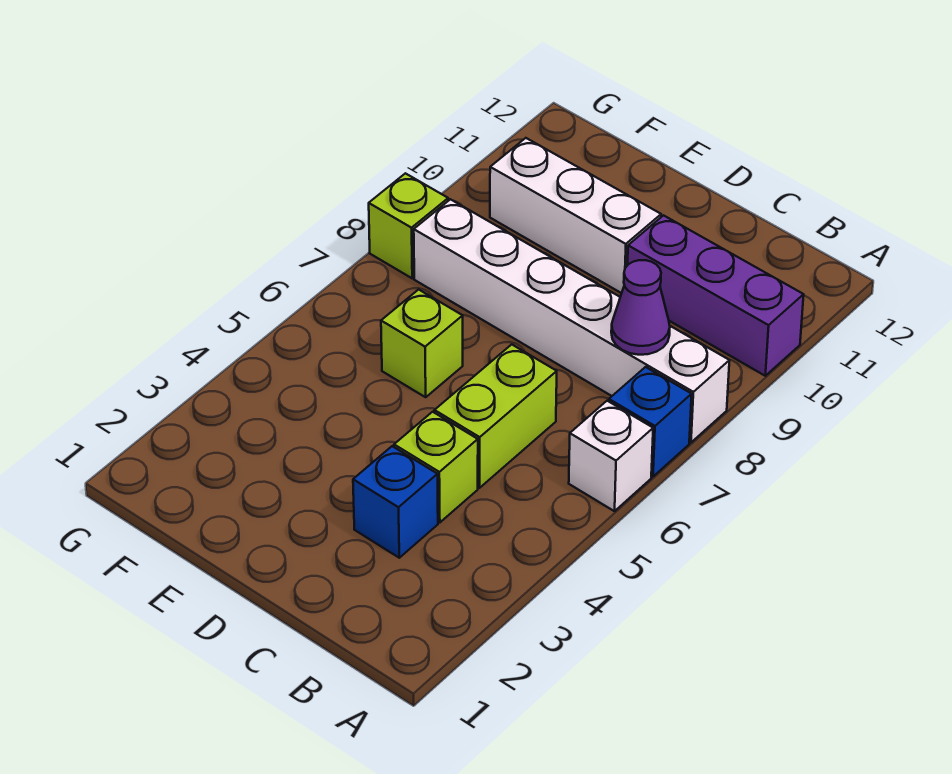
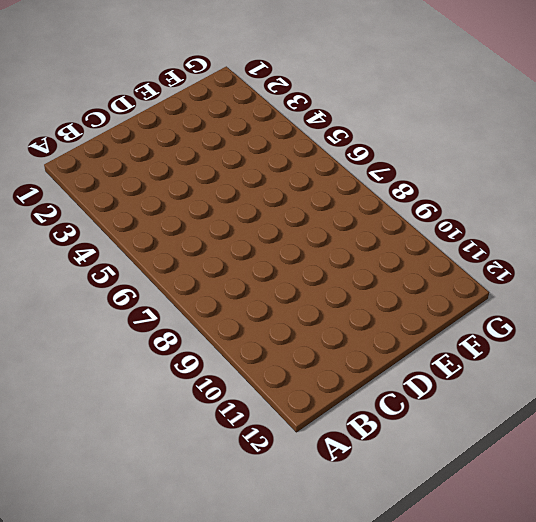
none -> white brick A6 level 1
none -> blue brick A7 level 1

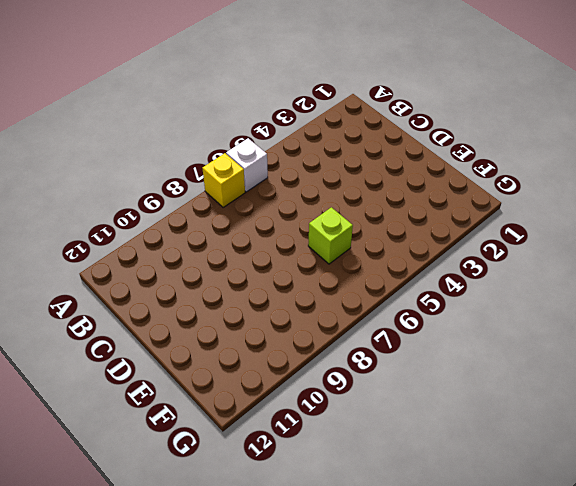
yellow brick A7 level 1 -> blue brick A7 level 1
none -> white brick A8:F8 level 1
none -> purple brick A10:C10 level 1

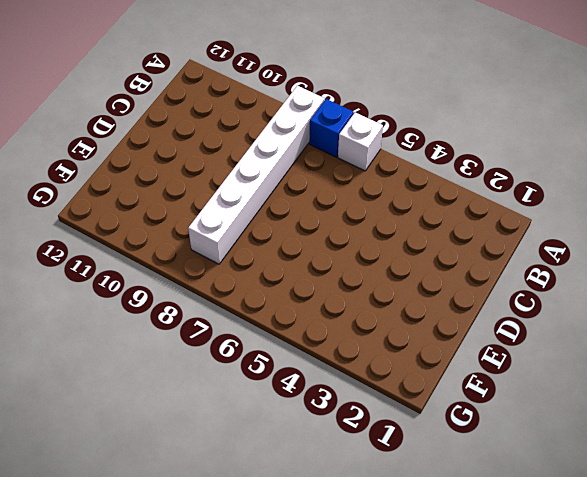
none -> purple brick A10:C10 level 1
none -> blue brick C3 level 1

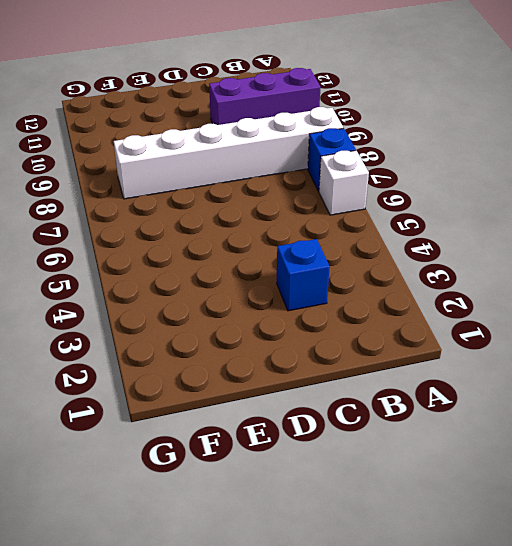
none -> lime brick C4 level 1
none -> lime brick C5:C6 level 1

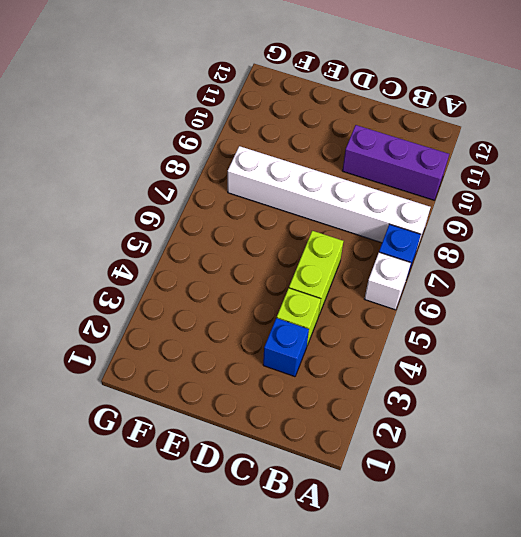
none -> white brick D10:F10 level 1
none -> lime brick E6 level 1

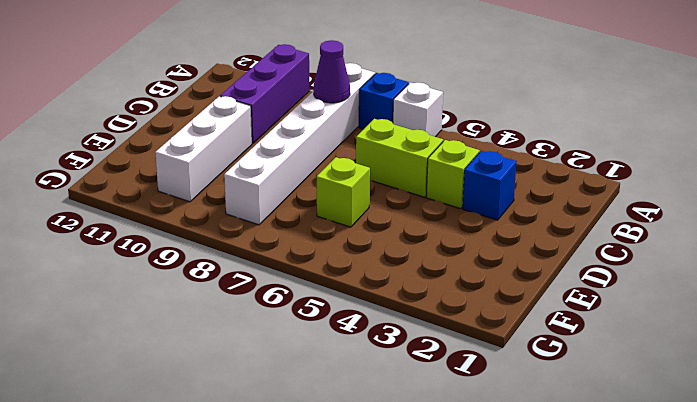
none -> lime brick G8 level 1

